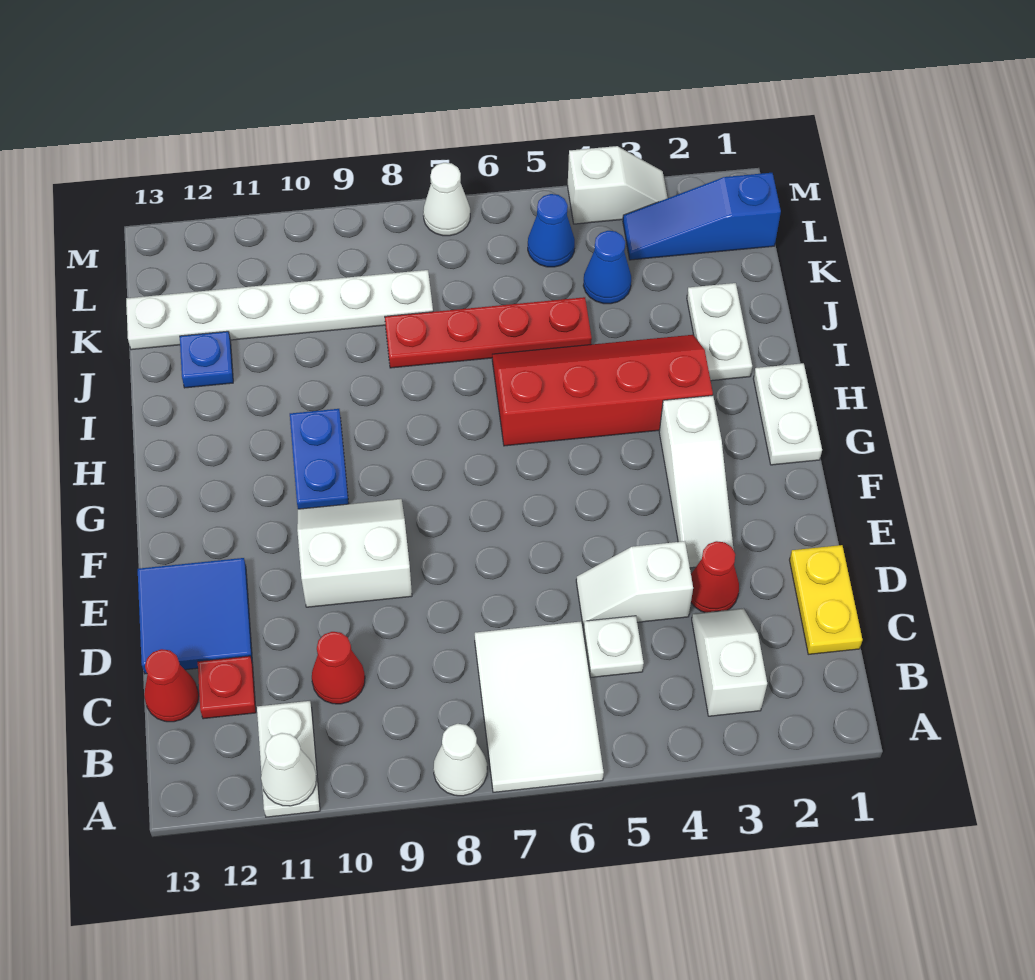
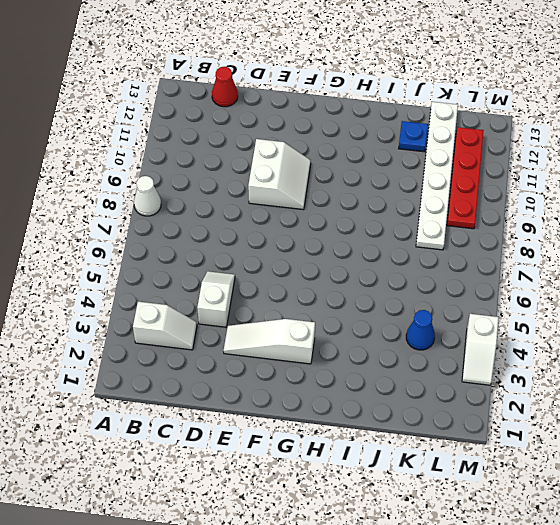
red plate L9:L12 level 1 -> red plate J5:J8 level 1
none -> white tile A6:C7 level 1
none -> white plate A11:B11 level 1
none -> yellow plate C1:D1 level 1

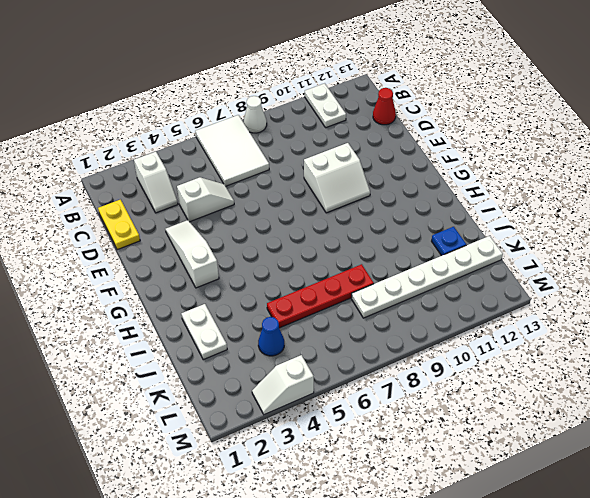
none -> white plate C5 level 1
none -> red cone C10 level 1
none -> red plate C12 level 1

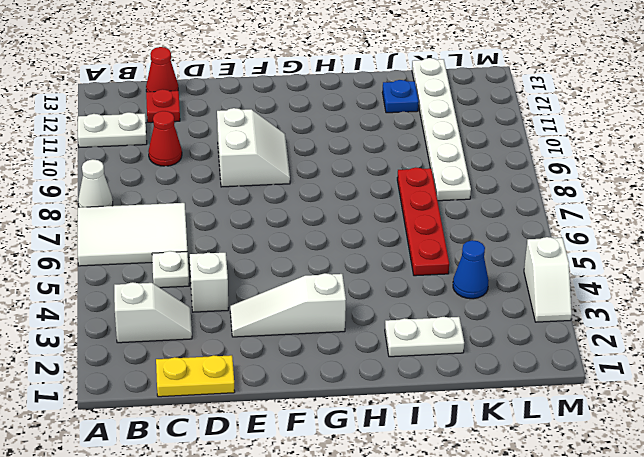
none -> red cone D3 level 1
none -> blue tile D12:E13 level 1
none -> white plate G1:H1 level 1

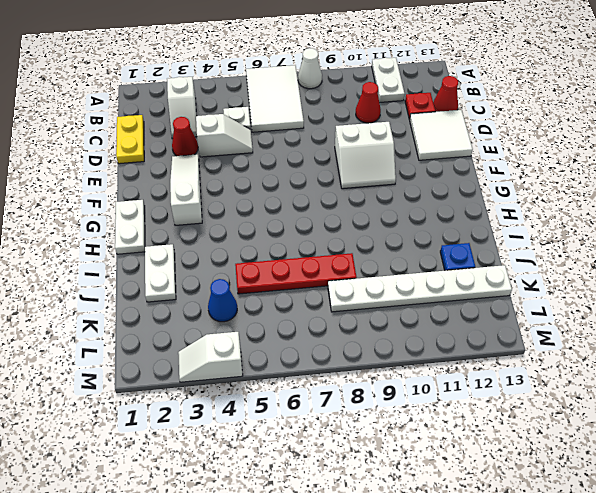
white tile D12:E13 level 1 -> blue tile D12:E13 level 1
none -> blue plate G10:H10 level 1
none -> red slope H3:I6 level 1 top H
none -> blue slope L1:L3 level 1 top 1

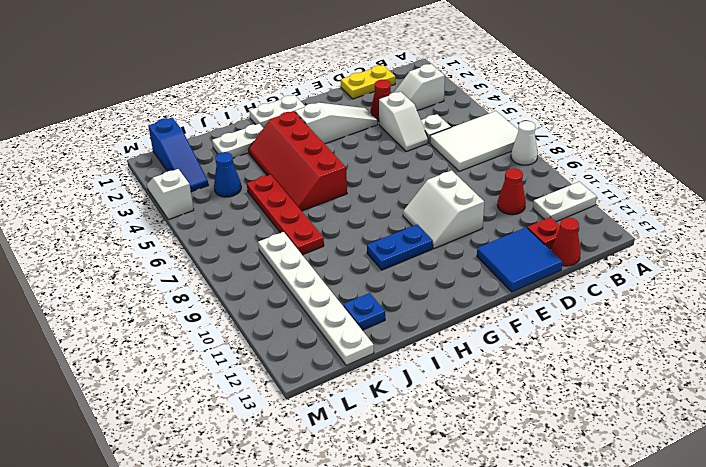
none -> blue cone L5 level 1
none -> white cone M7 level 1
none -> white cone A11 level 2

